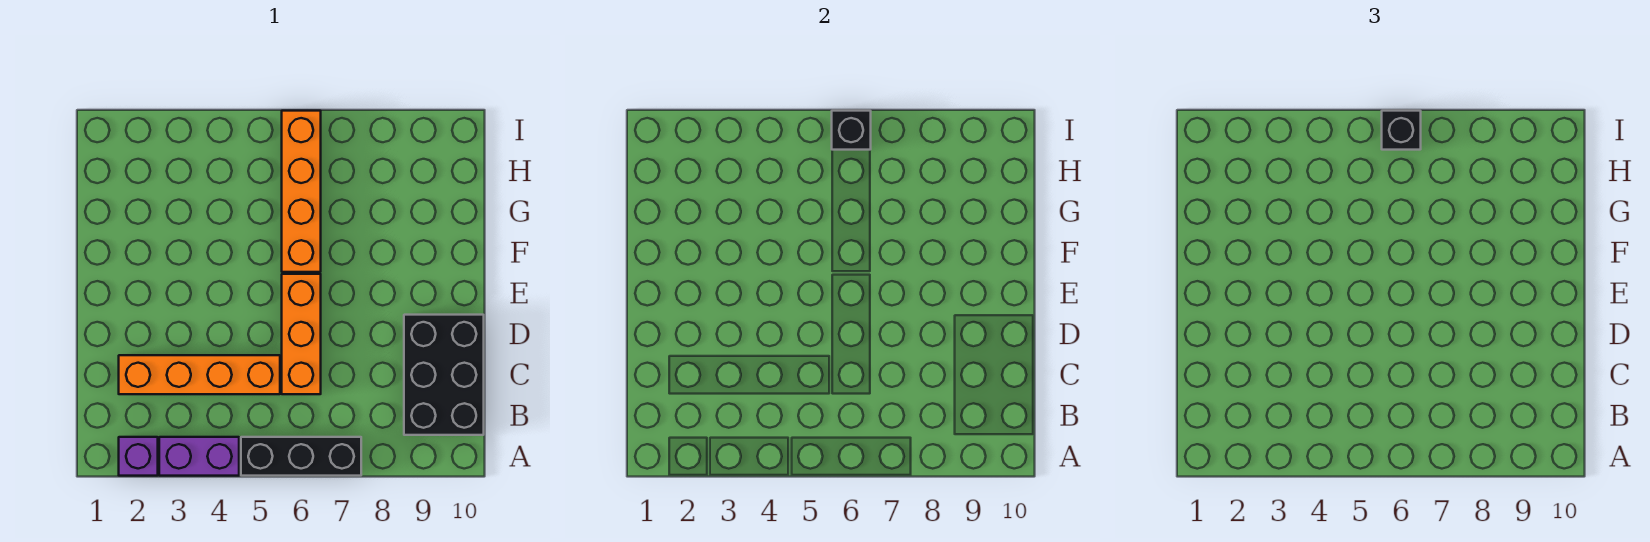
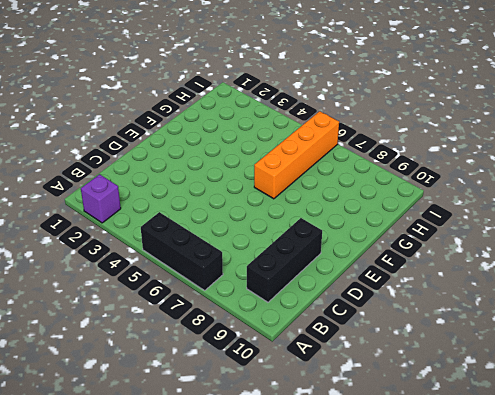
black brick B9:D9 level 1 -> black brick B9:D10 level 1
none -> purple brick A3:A4 level 1
none -> orange brick C2:C5 level 1

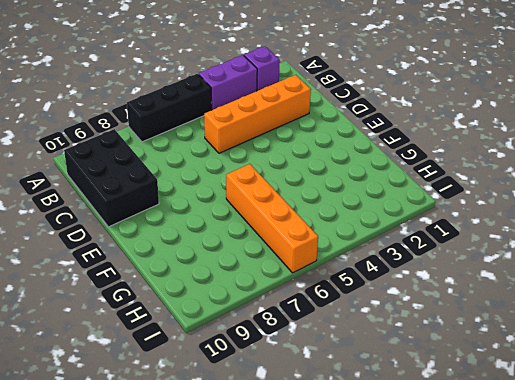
none -> orange brick C6:E6 level 1
none -> black brick I6 level 2

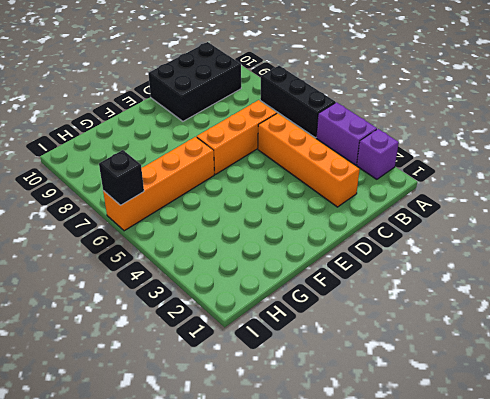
none -> black brick I6 level 3

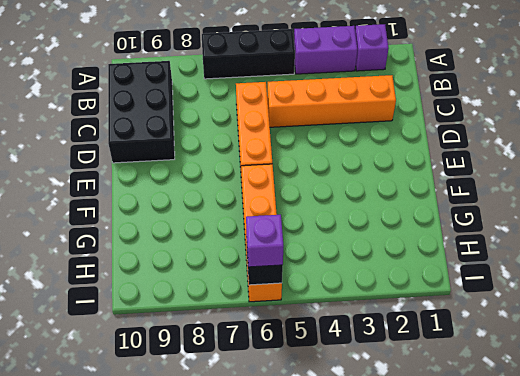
purple brick I6 level 3 -> black brick I6 level 3

